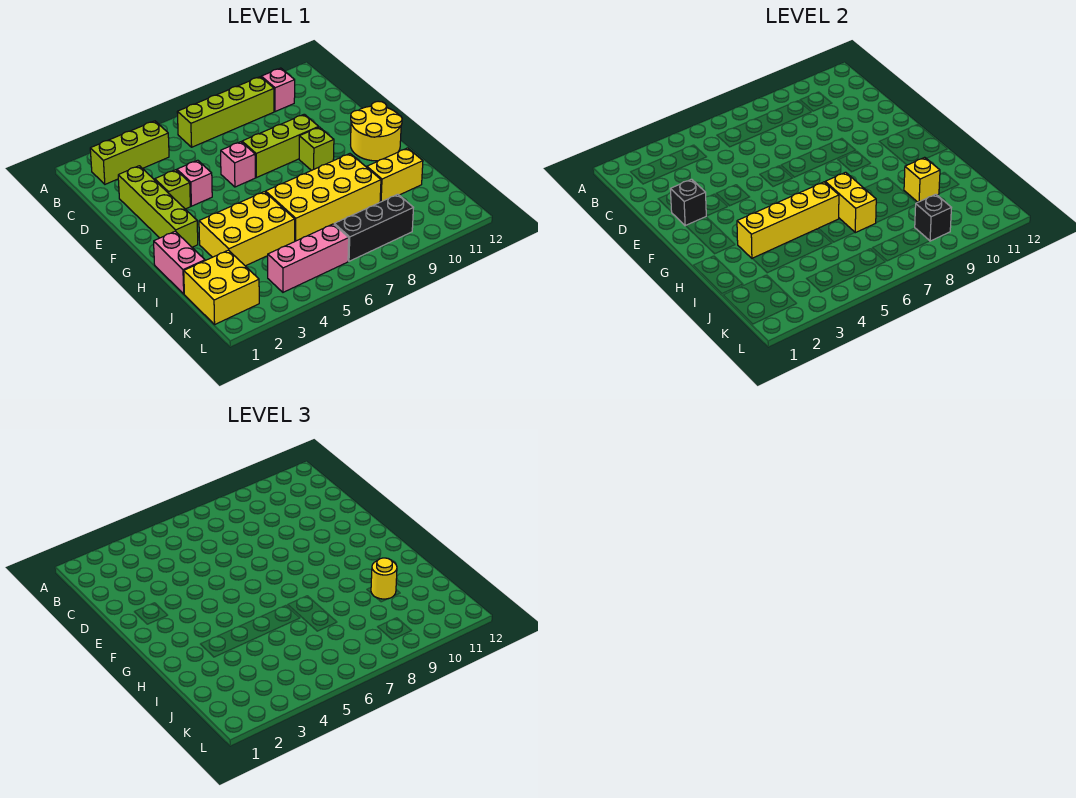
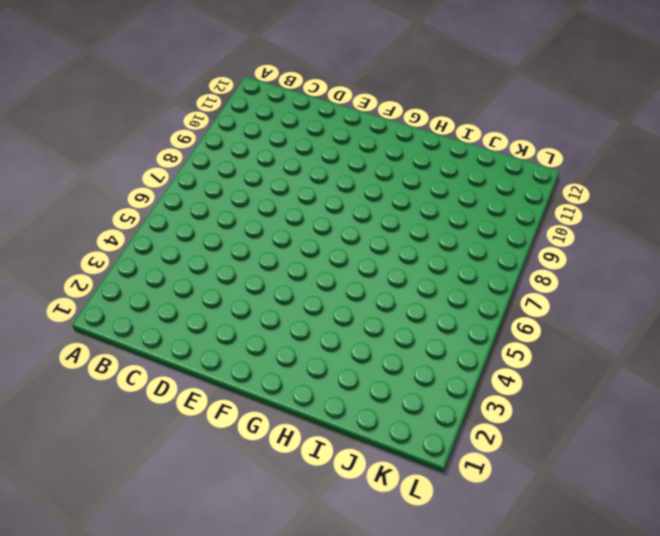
none -> lime brick B2:B4 level 1
none -> lime brick B6:B9 level 1
none -> pink brick B10 level 1

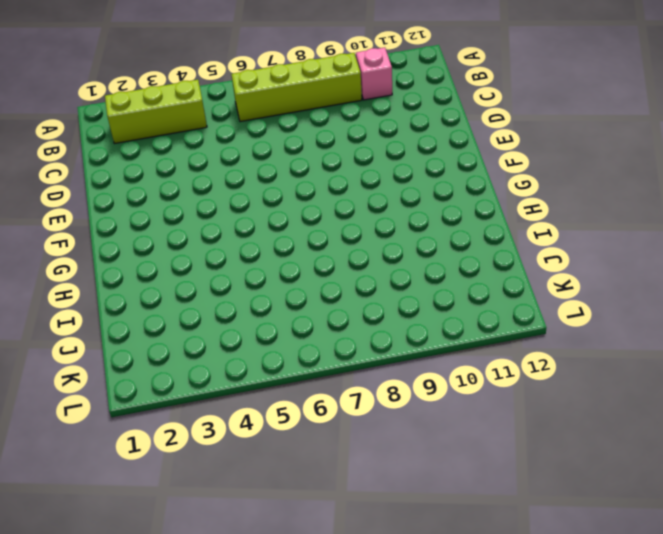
none -> lime brick D2:G2 level 1
none -> lime brick E3 level 1
none -> pink brick E4 level 1

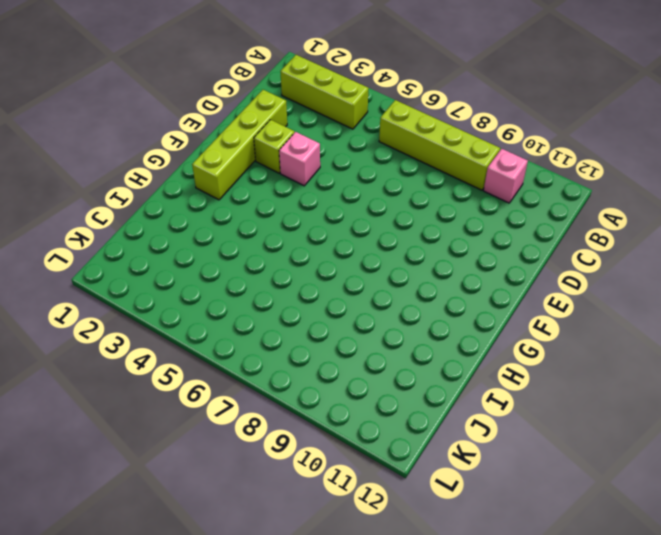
none -> pink brick E6 level 1
none -> lime brick E7:E9 level 1
none -> lime brick F9 level 1

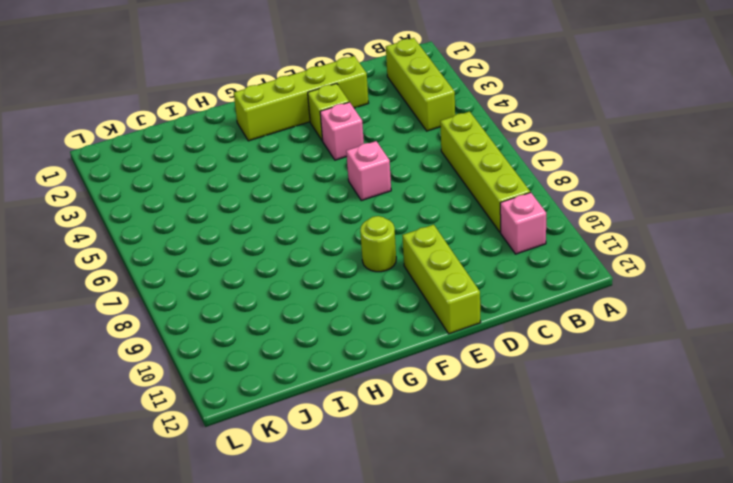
lime brick E10:E12 level 1 -> lime brick E7:E9 level 1
lime round brick F9 level 1 -> lime brick F9 level 1
none -> yellow round brick F11:G12 level 1
none -> pink brick H1:I1 level 1
none -> yellow brick H3:I5 level 1

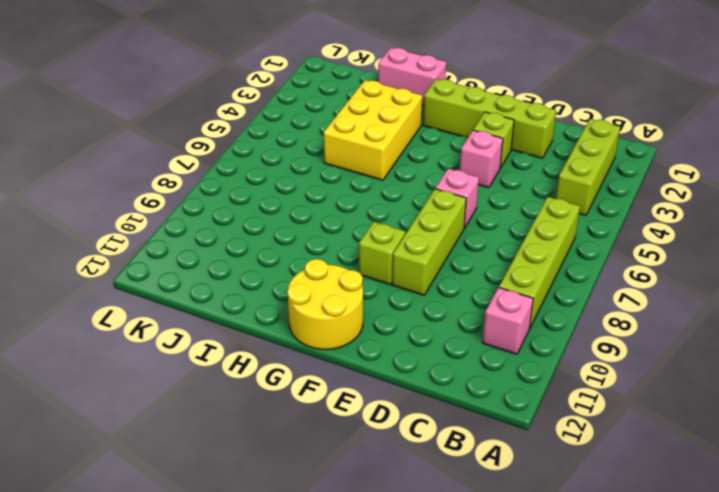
none -> yellow brick H6:I9 level 1
none -> yellow brick I10:I11 level 1
none -> yellow brick J1:K2 level 1

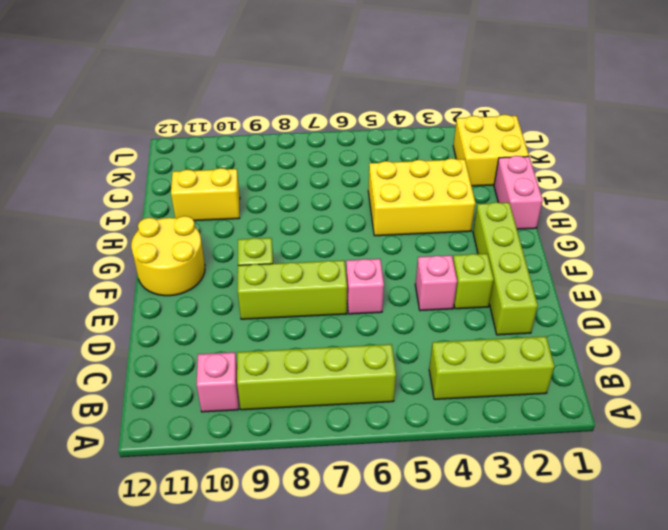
none -> yellow brick H6:I9 level 1
none -> pink brick K4:K6 level 1
none -> black brick K7:K9 level 1

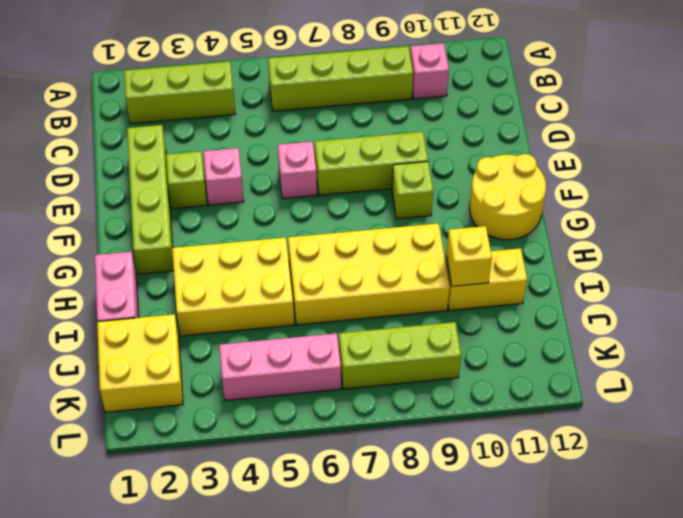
lime brick K7:K9 level 1 -> black brick K7:K9 level 1
none -> black brick E2 level 2
none -> yellow brick H3:H6 level 2
none -> yellow brick H7:I7 level 2

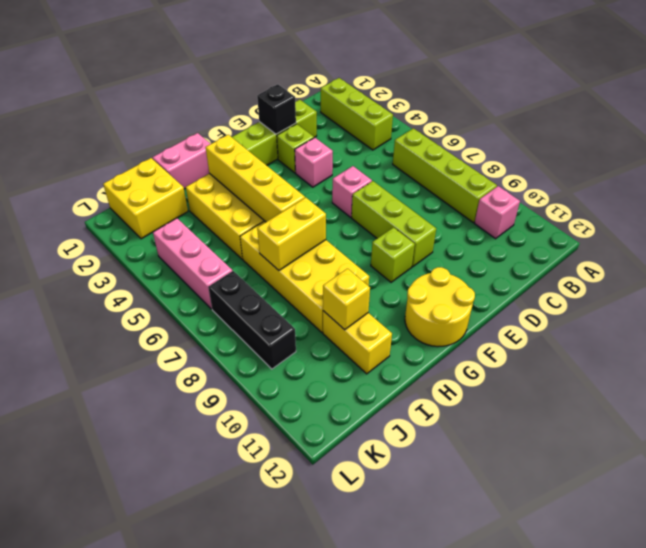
none -> black brick K9 level 2
none -> yellow round brick I10 level 3

